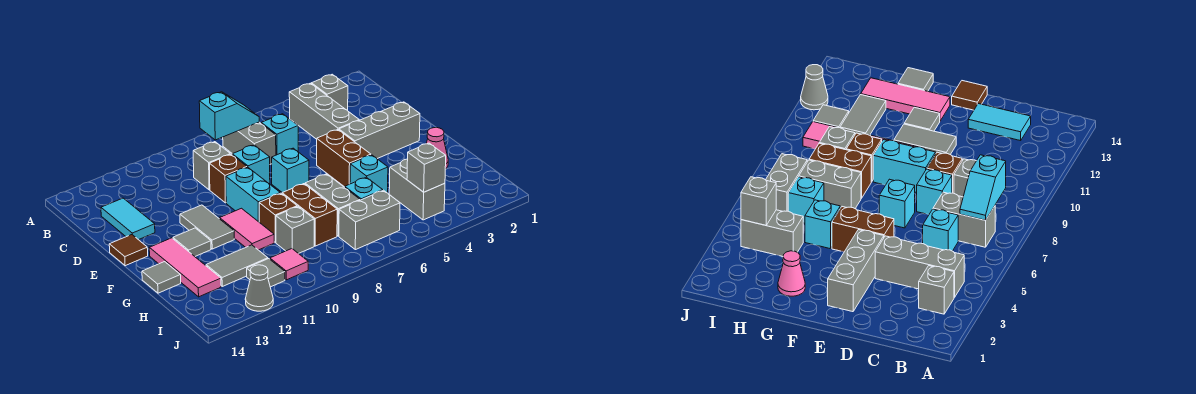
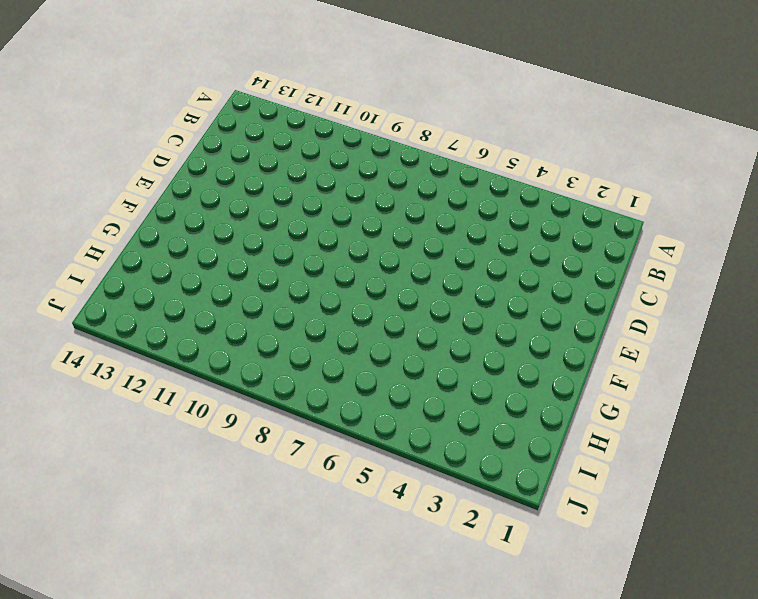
none -> grey brick B3 level 1
none -> grey brick B4:D4 level 1
none -> grey brick B7:C7 level 1
none -> cyan brick C6 level 1

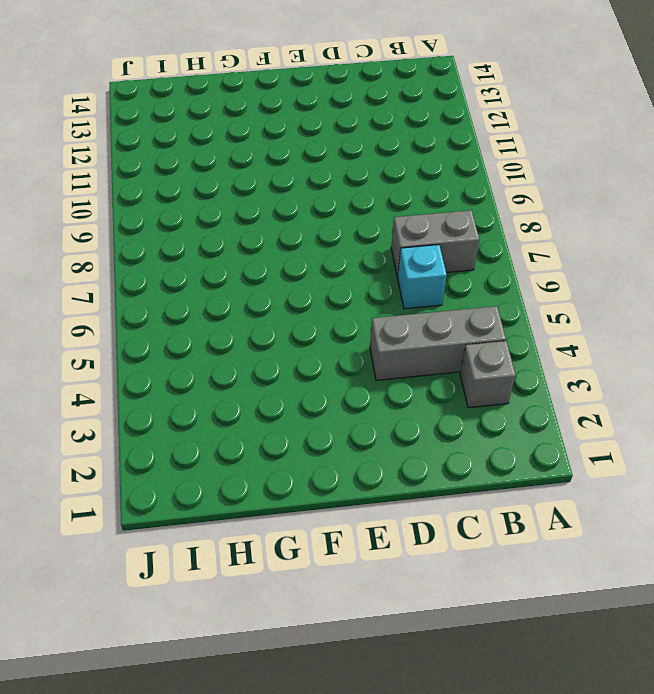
none -> grey brick C9 level 1
none -> cyan tile C13:D13 level 1
none -> cyan brick D8 level 1
none -> brown brick D9 level 1

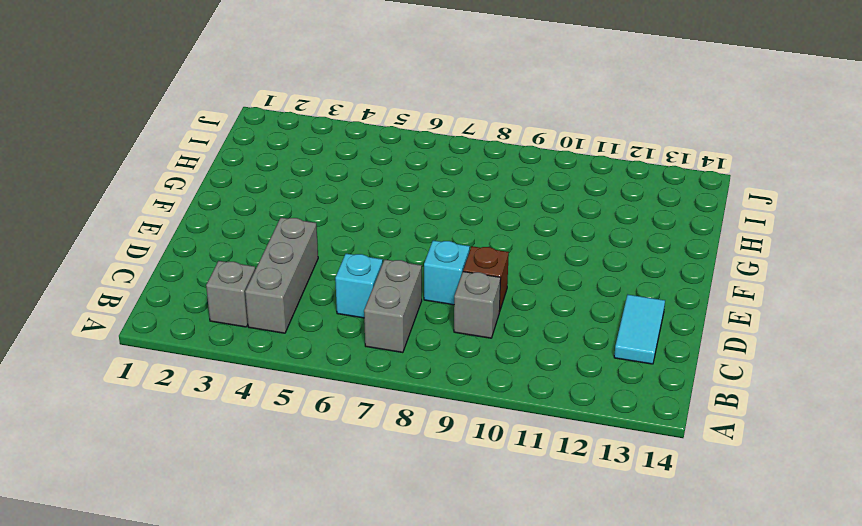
none -> grey brick E2:E4 level 1
none -> brown brick E5:F5 level 1
none -> cyan brick E7 level 1
none -> cyan brick E9:F9 level 1

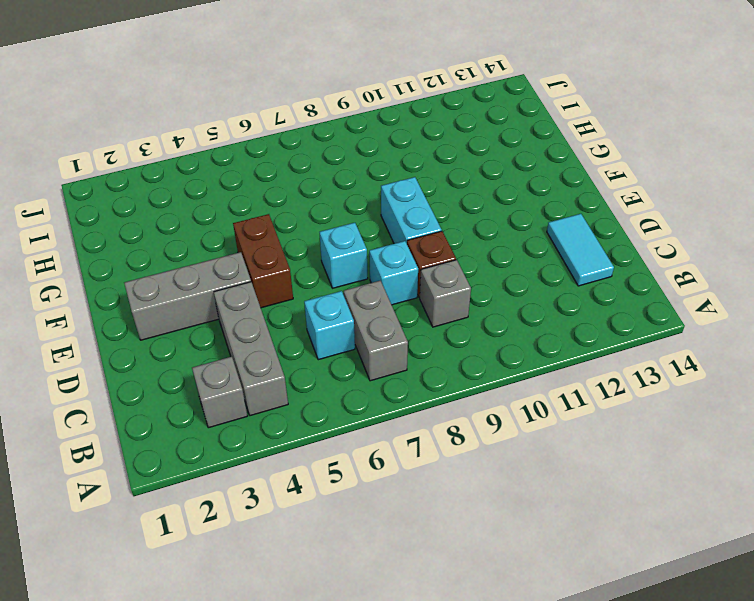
none -> grey tile E11:F11 level 1
none -> brown tile E14 level 1
none -> pink tile F10:G10 level 1
none -> grey tile F12 level 1

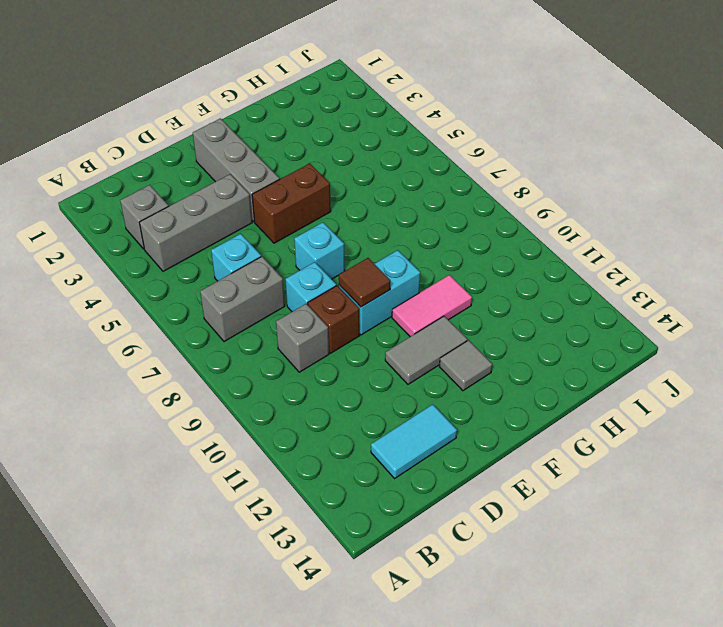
brown tile E9 level 2 -> brown tile E14 level 1
none -> pink tile F13:H13 level 1
none -> pink cone G2 level 1
none -> cyan brick G5 level 1
none -> grey brick G7:H7 level 1

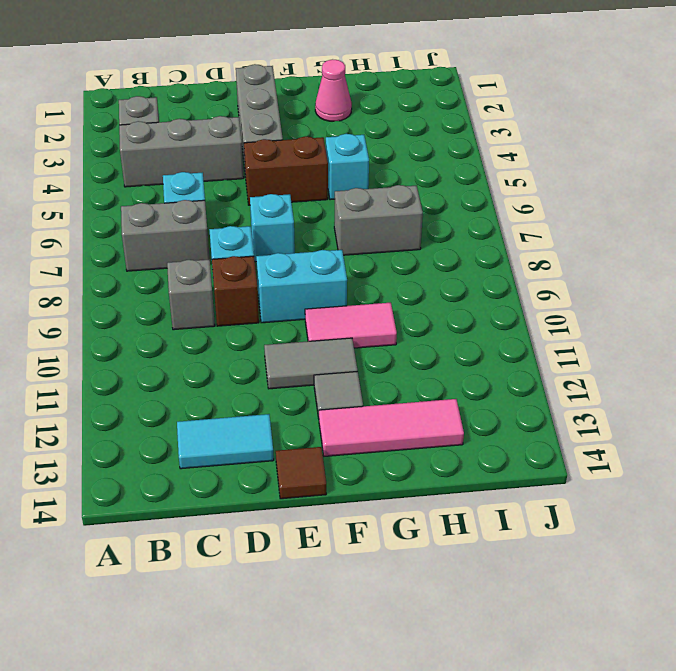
none -> brown brick G8:H8 level 1
none -> brown brick G9 level 1
none -> grey tile G14 level 1
none -> grey brick H4:I4 level 1

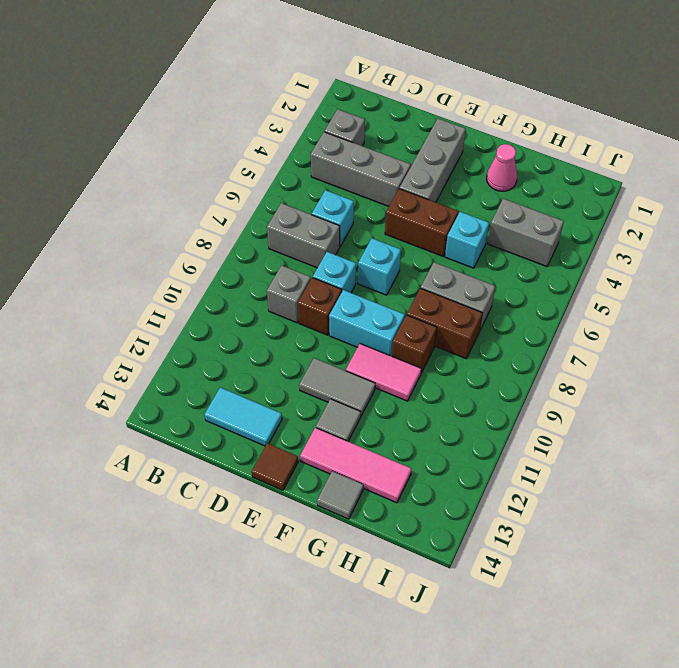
none -> cyan brick H6 level 1
none -> grey brick H9 level 1
none -> grey tile H11:H12 level 1
none -> grey brick I6:I7 level 1

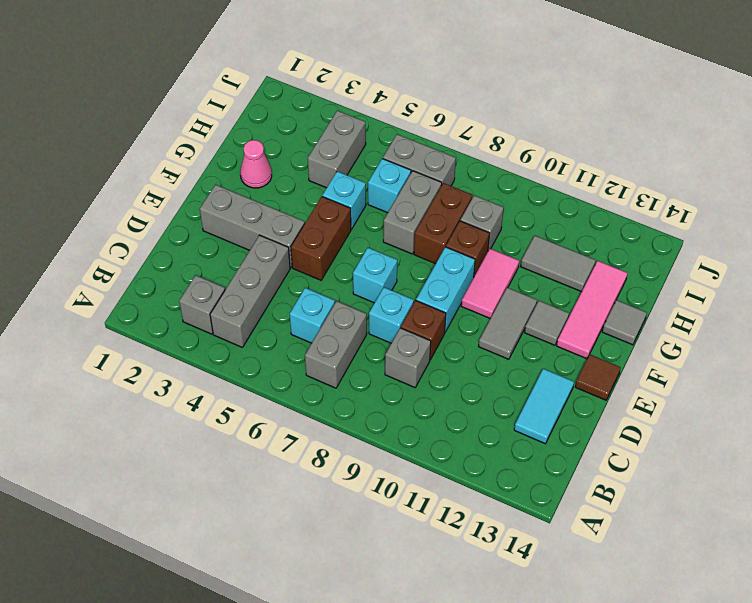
none -> pink tile I10 level 1
none -> grey tile I11 level 1
none -> grey cone J12 level 1
none -> cyan slope B7:B8 level 2 top 8

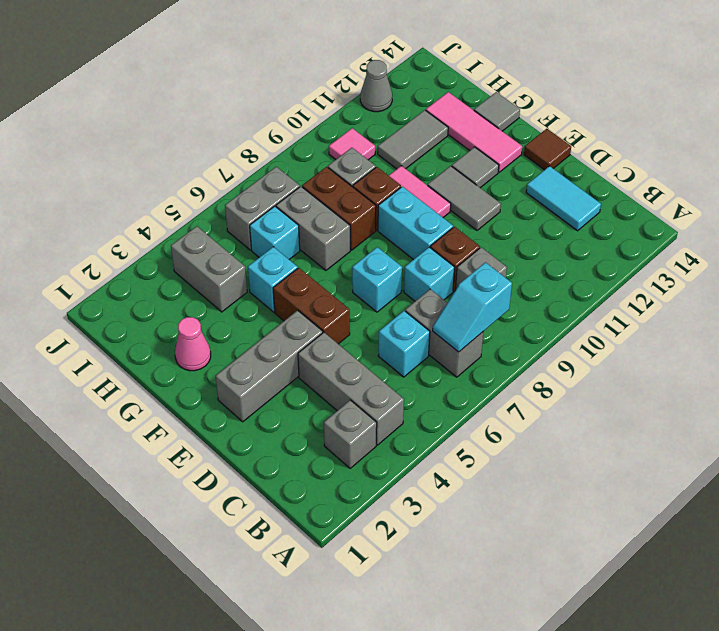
none -> grey tile I11 level 1
none -> grey brick I4 level 2

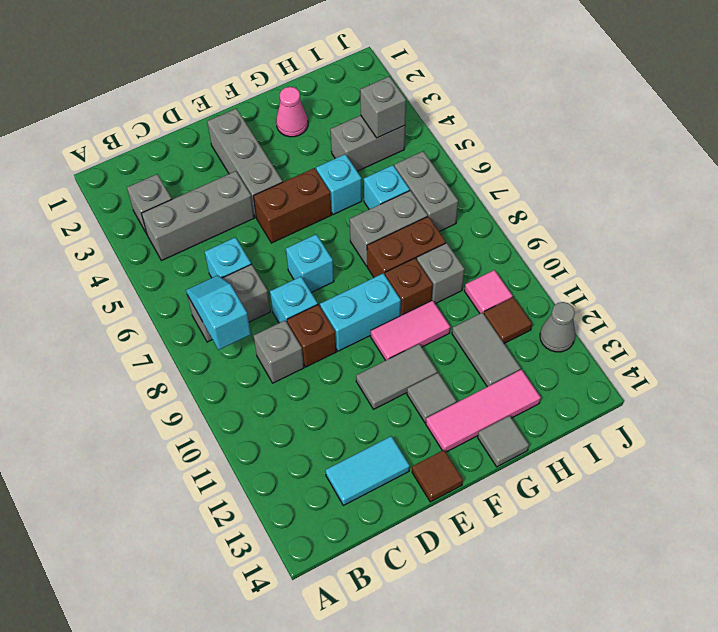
brown tile I11 level 1 -> grey tile I11 level 1

